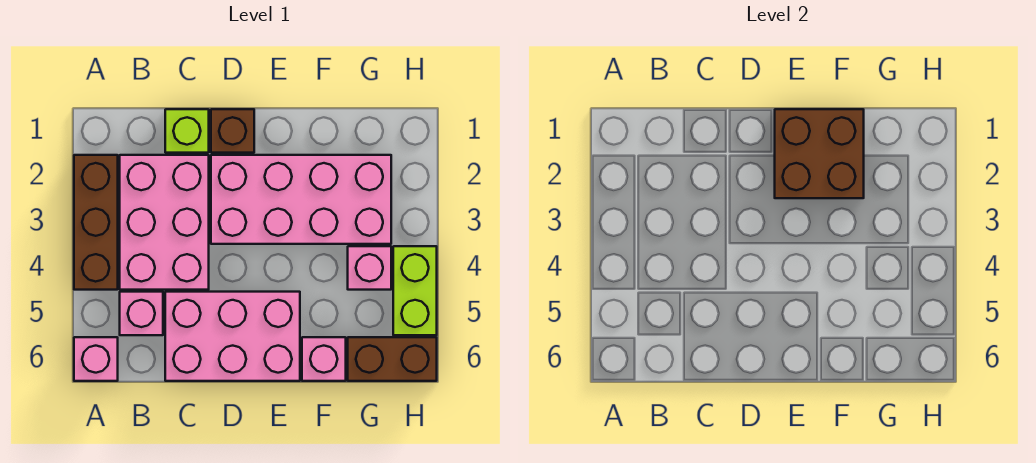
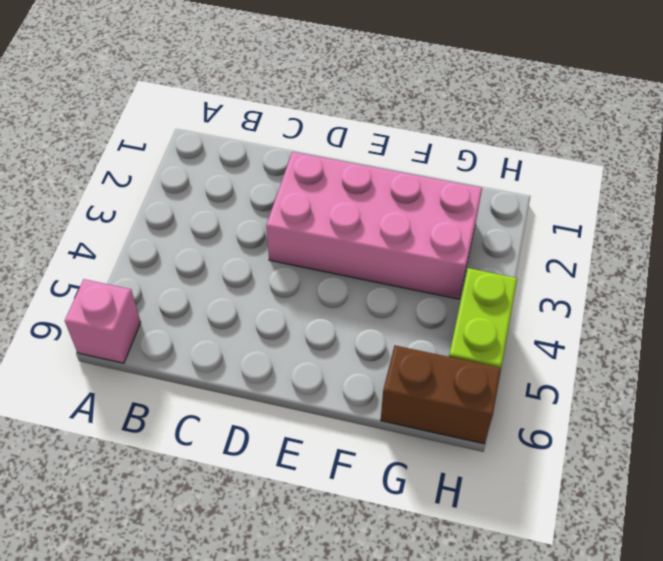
none -> brown brick A2:A4 level 1
none -> pink brick B2:C4 level 1
none -> pink brick B5 level 1

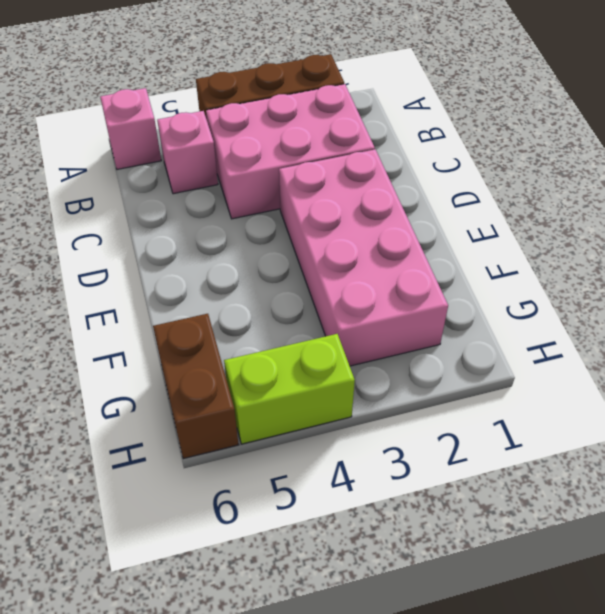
none -> lime brick C1 level 1
none -> pink brick C5:E6 level 1
none -> brown brick D1 level 1

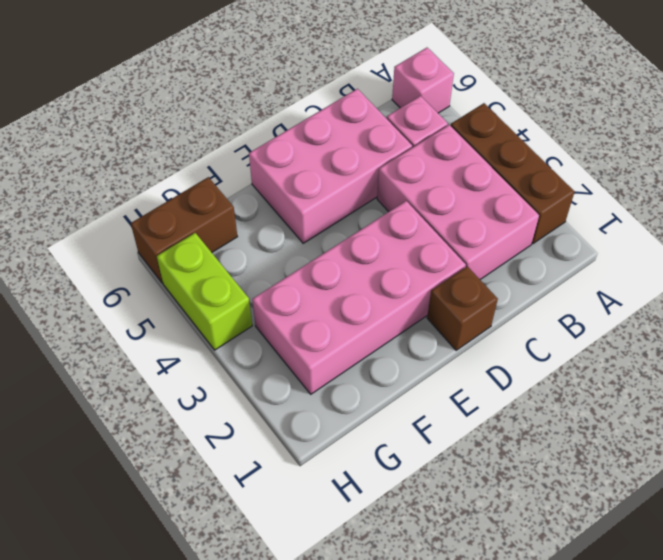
none -> lime brick C1 level 1
none -> pink brick F6 level 1
none -> pink brick G4 level 1

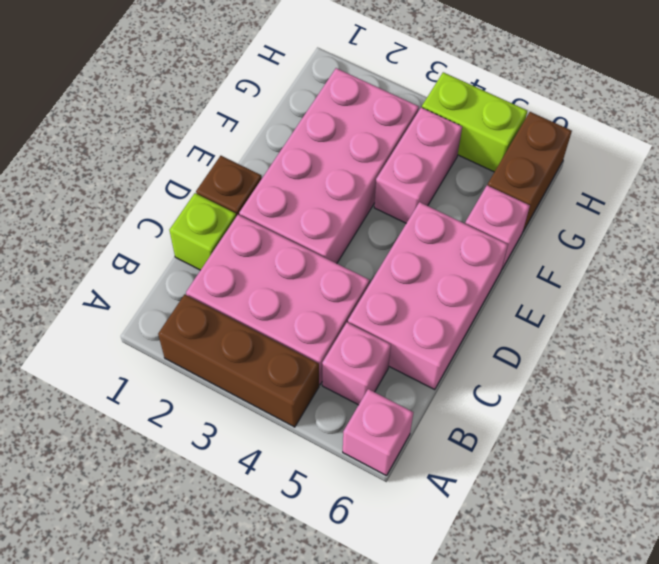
pink brick F4:G4 level 1 -> pink brick G4 level 1
none -> brown brick E1:F2 level 2

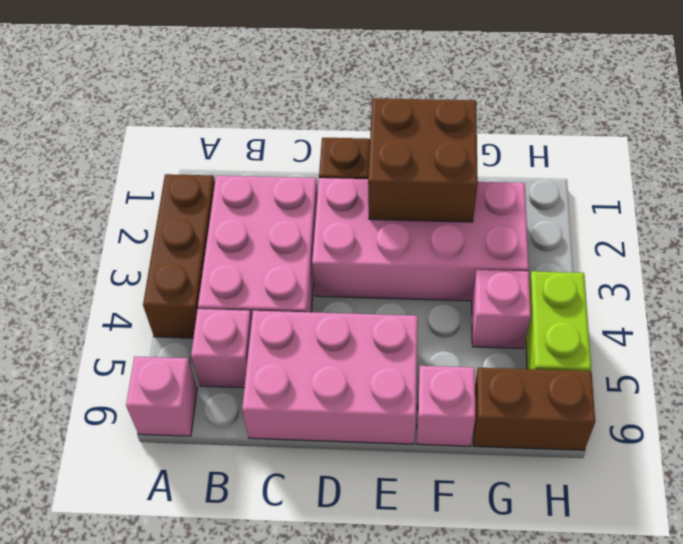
none -> lime brick C1 level 1

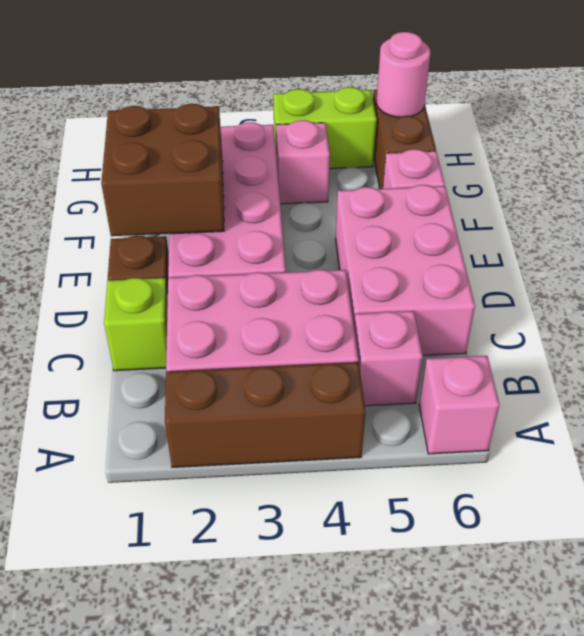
pink round brick H6 level 2 -> none

